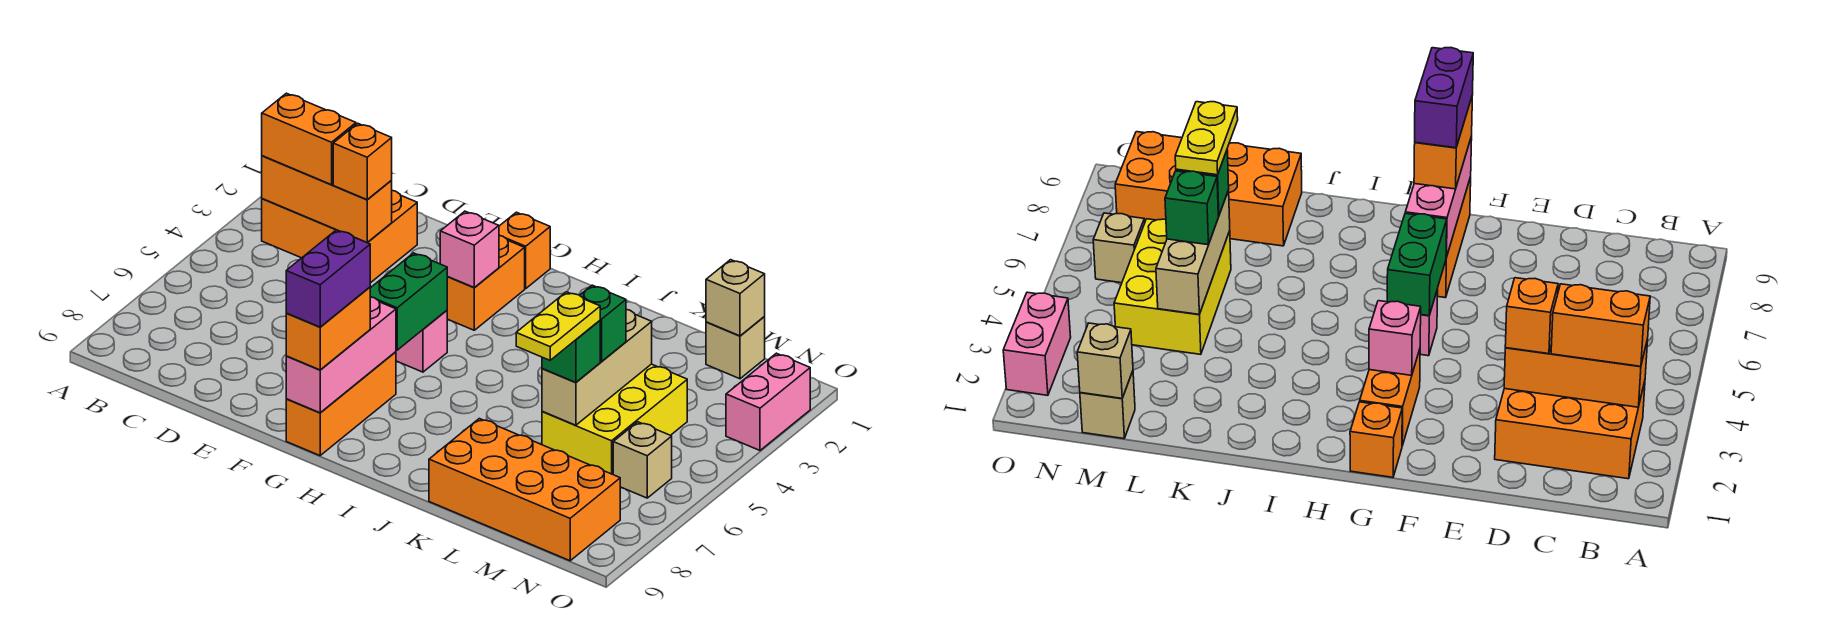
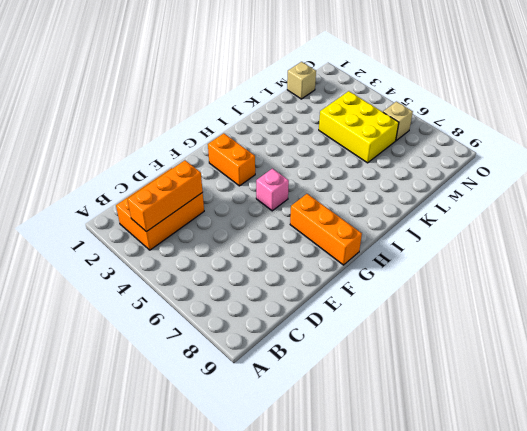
none -> orange brick G1 level 1
none -> orange brick K8:N9 level 1
none -> pink brick O2:O3 level 1

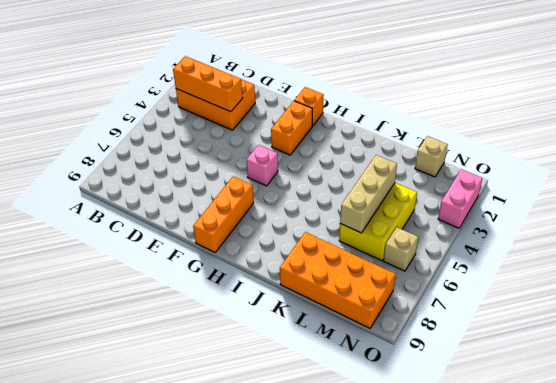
none -> pink brick G3 level 2
none -> green brick G5:G6 level 2
none -> pink brick G7:G9 level 2

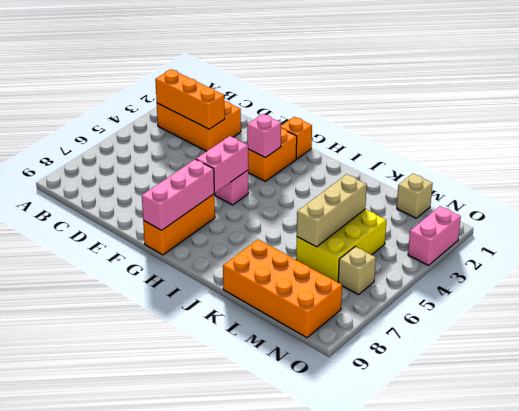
pink brick G5:G6 level 2 -> green brick G5:G6 level 2
none -> tan brick M1 level 2
none -> orange brick B3:C3 level 3
none -> orange brick D3 level 3

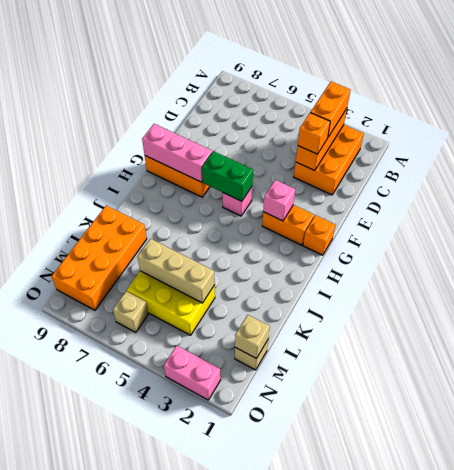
none -> orange brick G8:G9 level 3
none -> green brick L5 level 3
none -> green brick L6 level 3

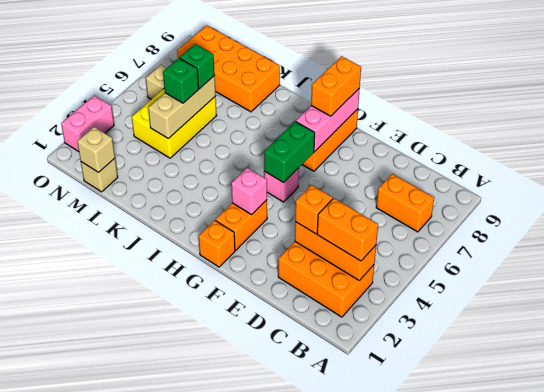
orange brick B7:C7 level 1 -> none
none -> purple brick G8:G9 level 4
none -> yellow plate L6:L7 level 4

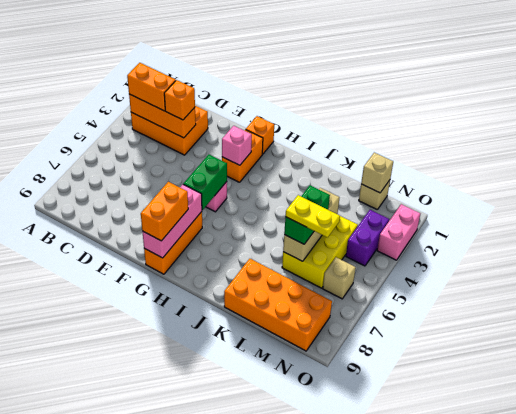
yellow plate L6:M6 level 4 -> yellow plate L6:L7 level 4
purple brick N3:N4 level 1 -> purple brick G8:G9 level 4

